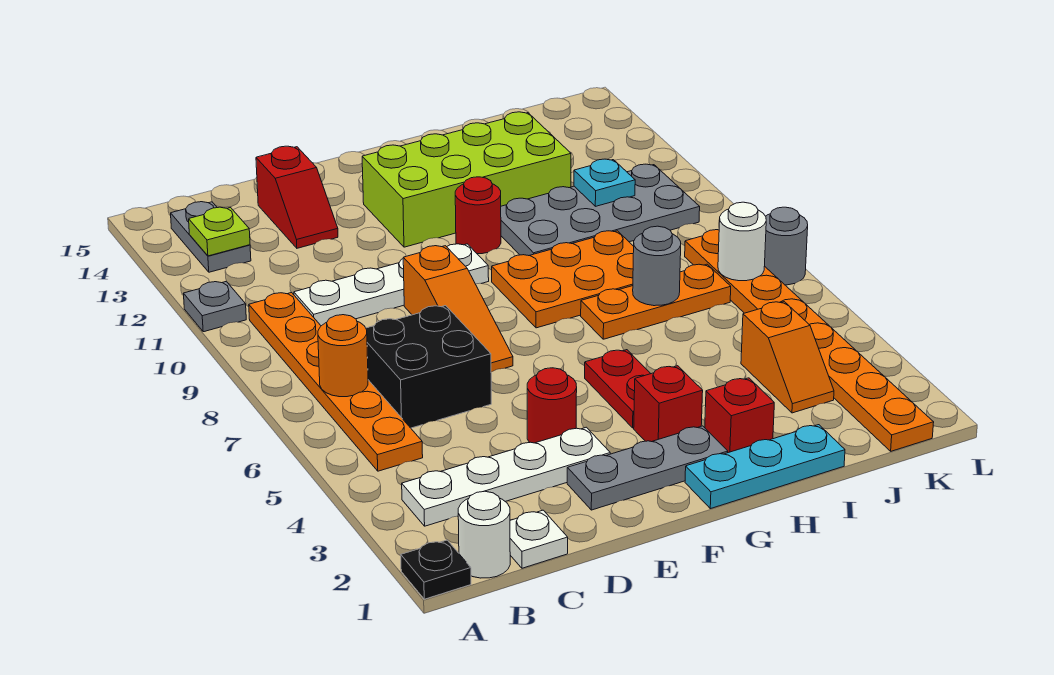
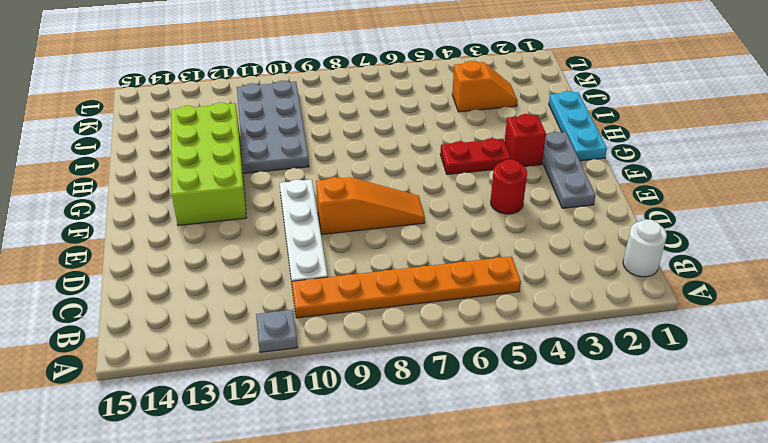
none -> black plate A1 level 1
none -> white plate B3:E3 level 1
none -> grey plate B13:B14 level 1
none -> white plate C1 level 1

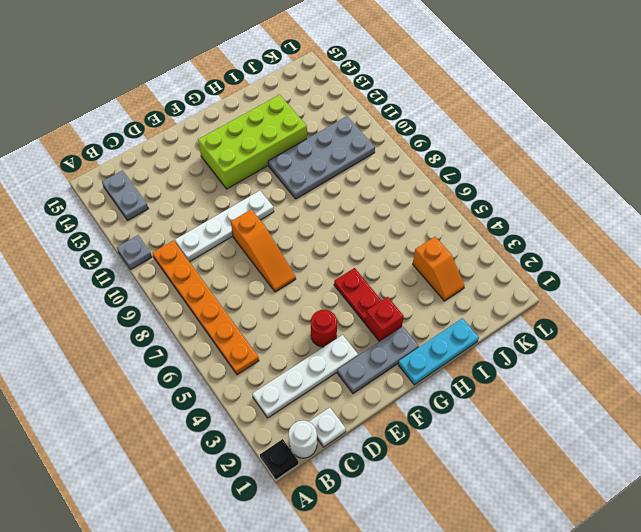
none -> black brick C6:D7 level 1
none -> red slope D13:D14 level 1 top 14
none -> orange plate G8:I9 level 1
none -> red round brick G11 level 1

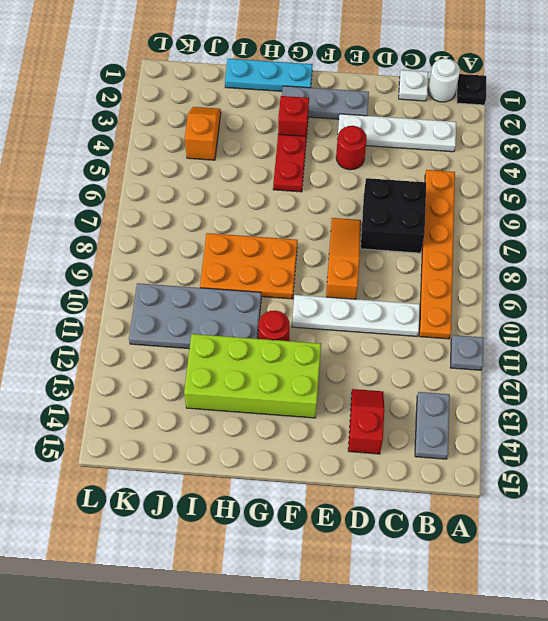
none -> red brick H2 level 1
none -> orange plate H7:J7 level 1
none -> orange plate K1:K8 level 1
none -> grey round brick L7 level 1

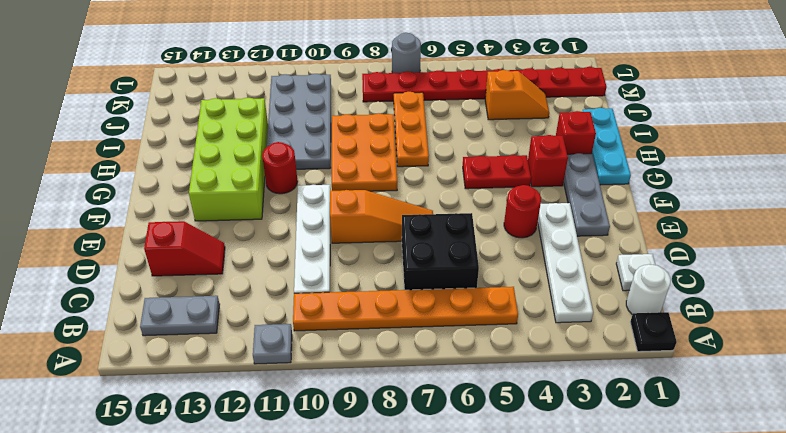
red plate K1:K8 level 1 -> orange plate K1:K8 level 1
none -> orange round brick B7 level 2
none -> lime plate B13 level 2
none -> grey round brick I7 level 2
none -> cyan plate J11 level 2

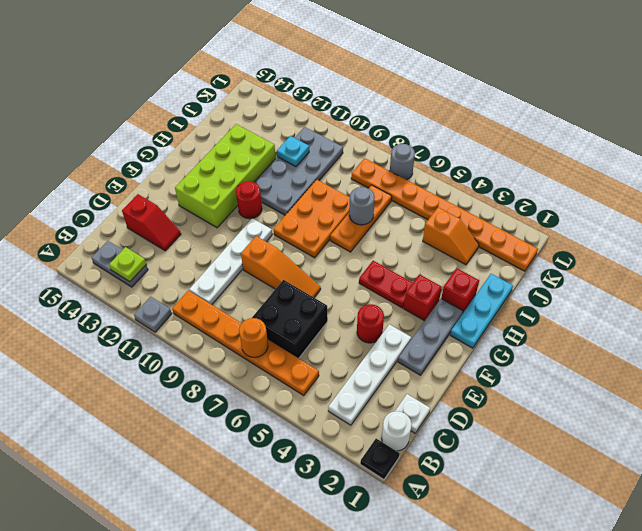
none -> white round brick K7 level 2

